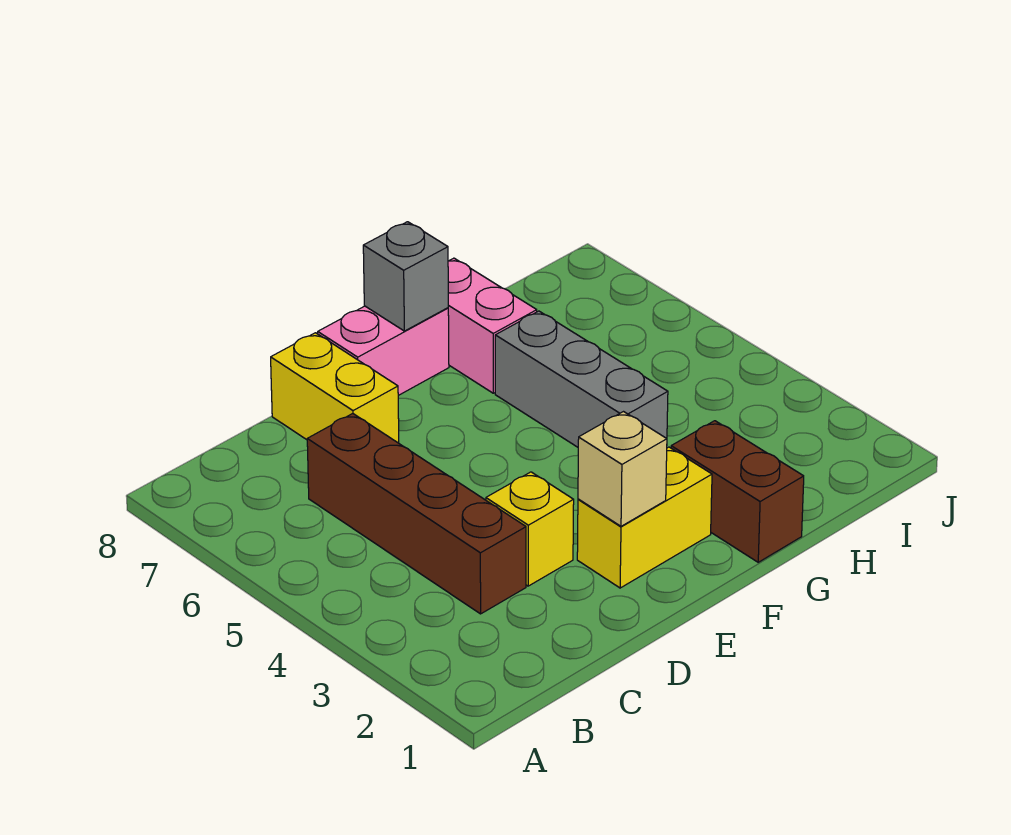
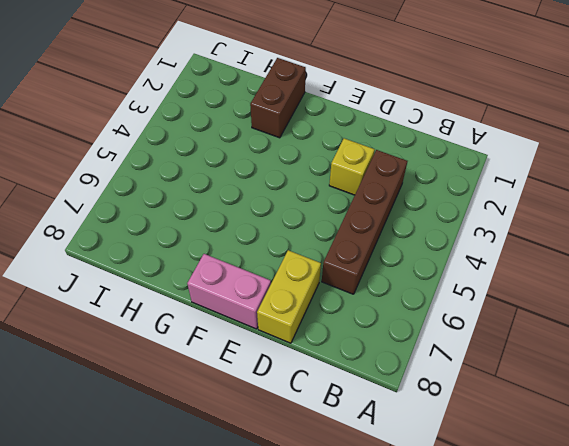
none -> yellow brick E2:F2 level 1
none -> grey brick G4:G6 level 1

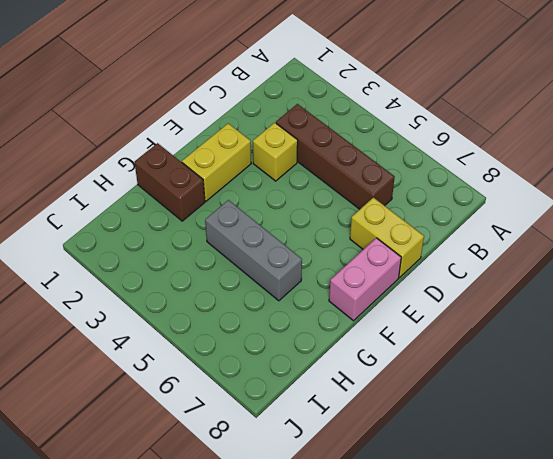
none -> pink brick G7:G8 level 1
none -> tan brick E2 level 2

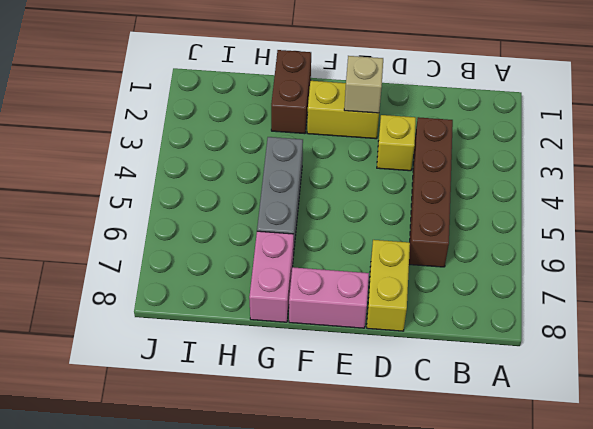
none -> grey brick F8 level 2

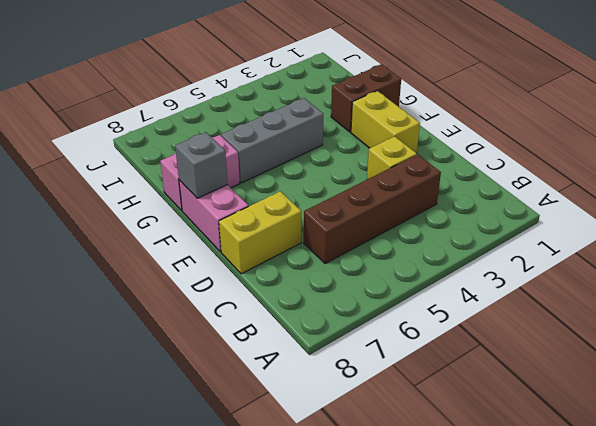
none -> tan brick E2 level 2

